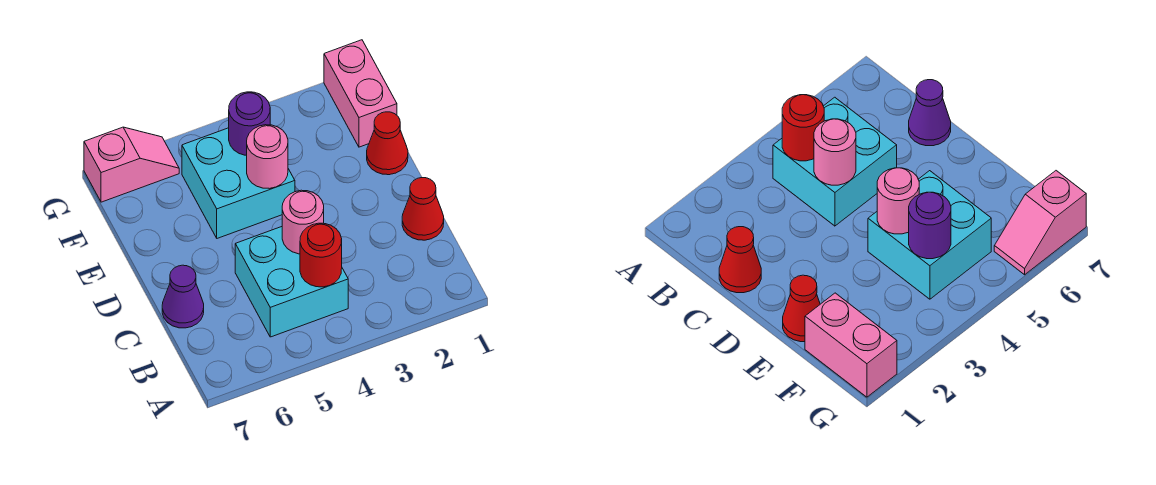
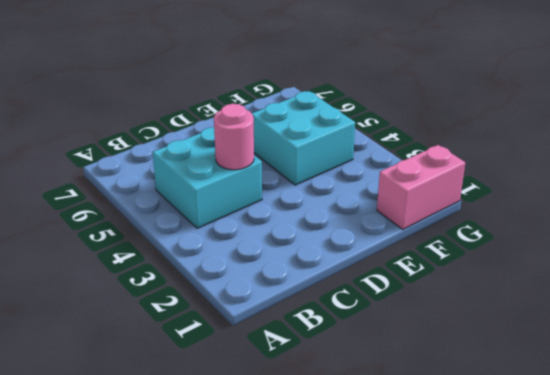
none -> red cone C1 level 1
none -> purple cone C7 level 1

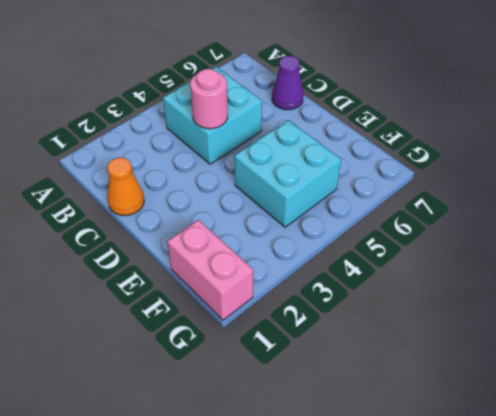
orange cone C1 level 1 -> red cone C1 level 1
none -> red cone E1 level 1
none -> pink slope G6:G7 level 1 top 7

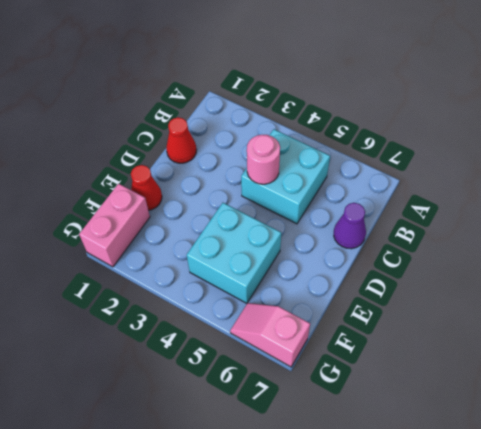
none -> red round brick B4 level 2
none -> pink round brick E4 level 2

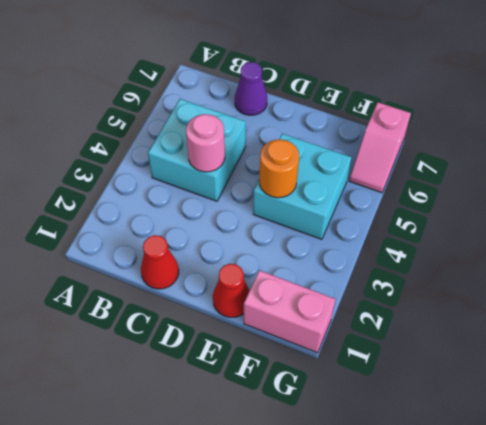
orange round brick E4 level 2 -> pink round brick E4 level 2
none -> red round brick B4 level 2
none -> purple round brick F4 level 2

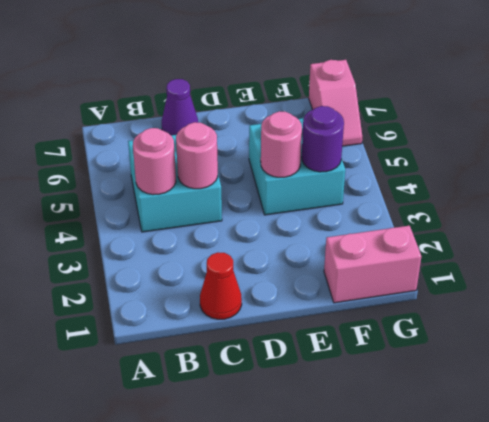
pink round brick B4 level 2 -> red round brick B4 level 2
none -> red cone E1 level 1

